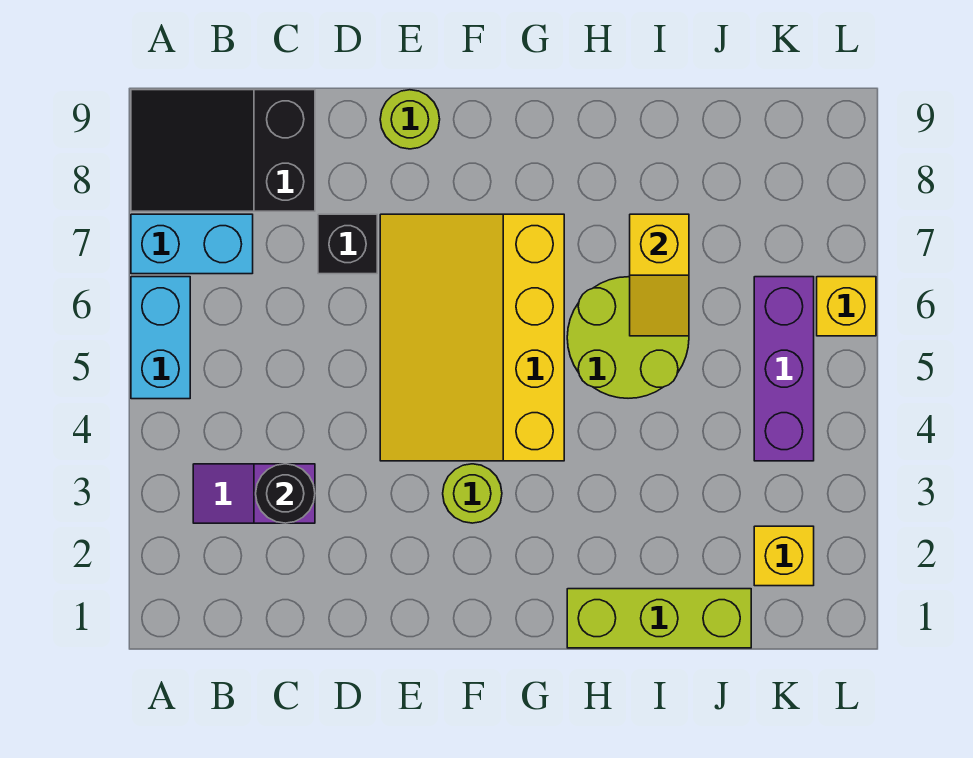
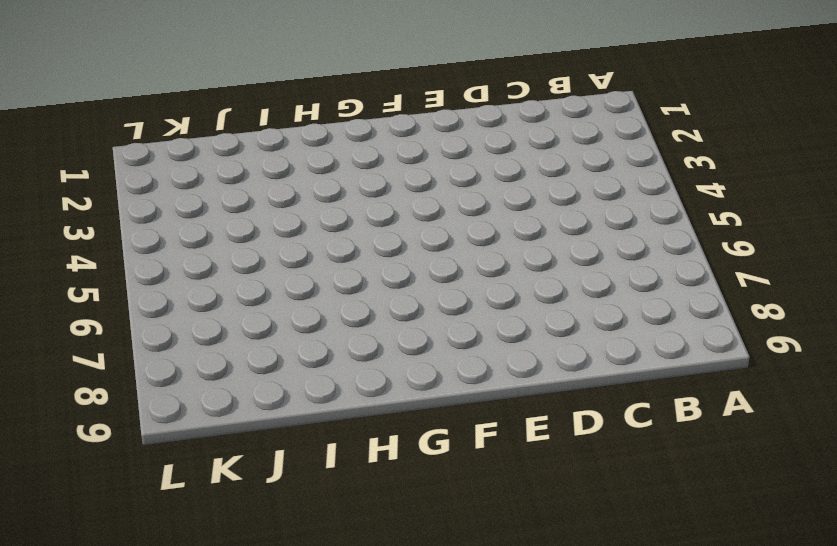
none -> cyan brick A5:A6 level 1
none -> cyan brick A7:B7 level 1
none -> black slope A8:C9 level 1 top C

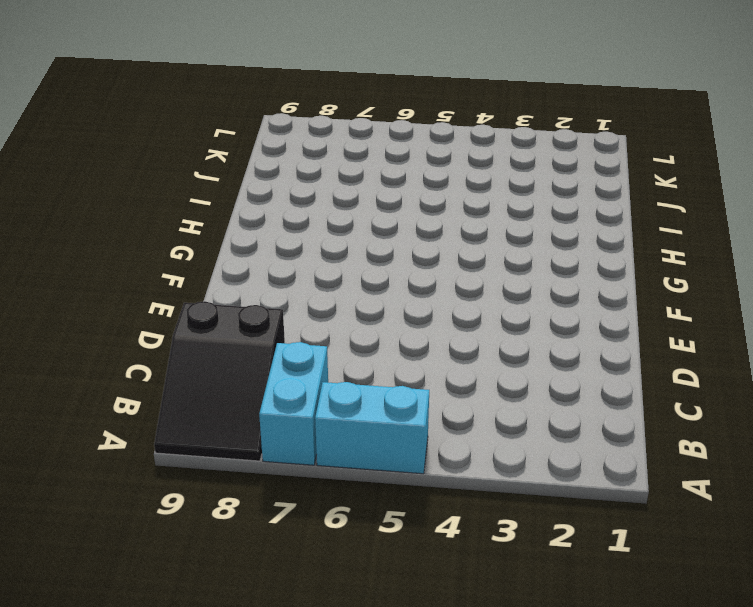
none -> purple slope B3:C3 level 1 top C
none -> black brick D7 level 1
none -> yellow slope E4:G7 level 1 top G

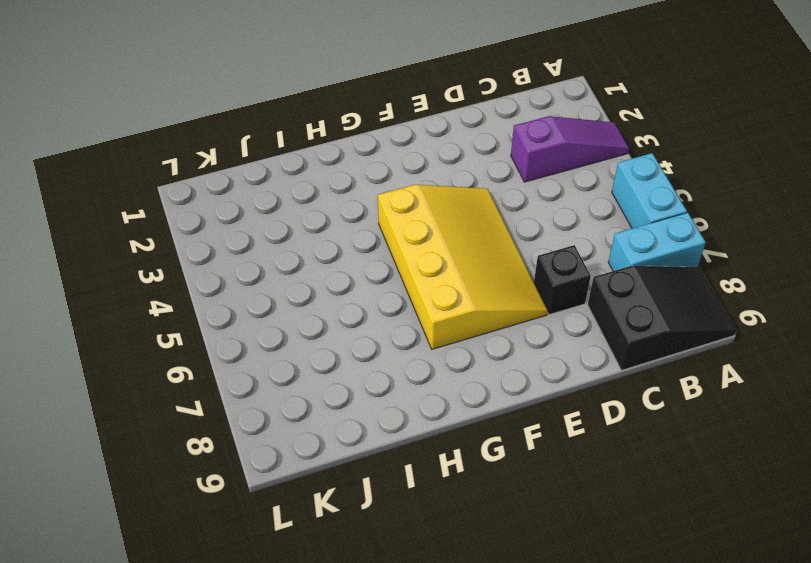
purple slope A3:C3 level 1 top C -> purple slope B3:C3 level 1 top C
none -> lime round brick E9 level 1
none -> lime round brick F3 level 1
none -> lime brick H1:J1 level 1

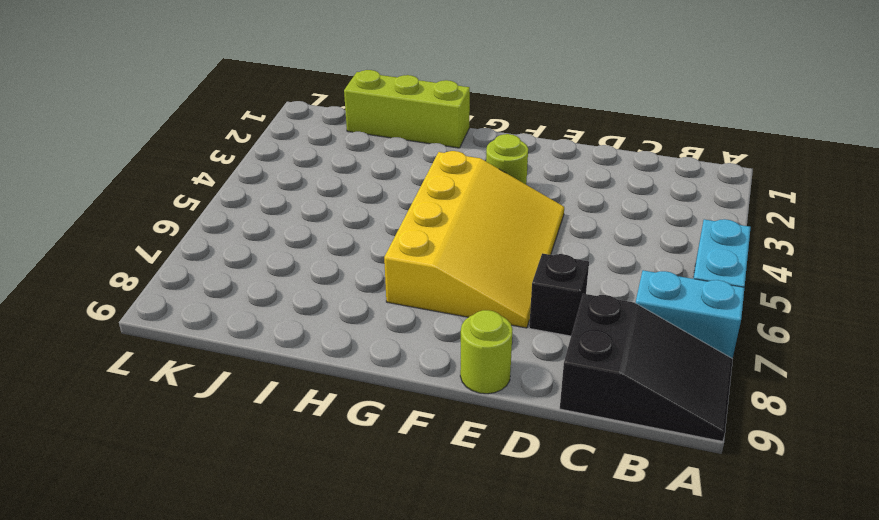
none -> purple slope B3:C3 level 1 top C
none -> lime round brick H5:I6 level 1
none -> yellow brick K2 level 1

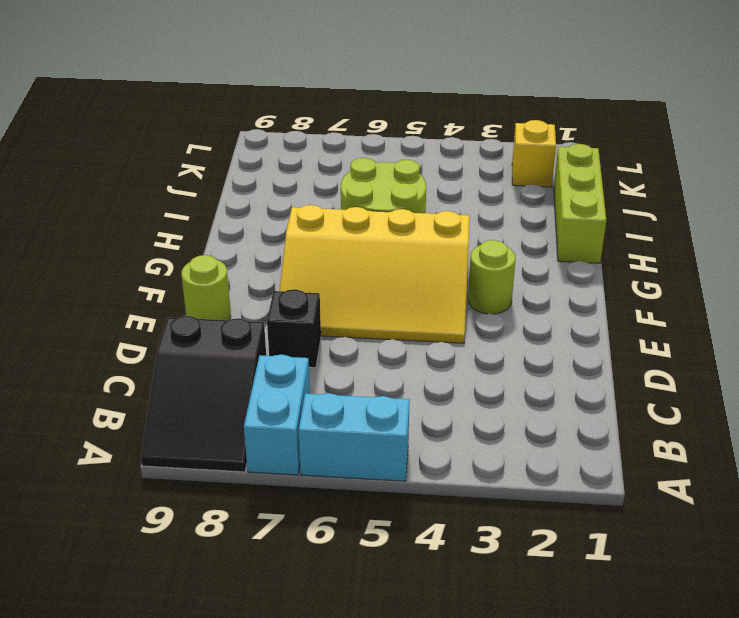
none -> purple slope B3:C3 level 1 top C
none -> purple brick K4:K6 level 1
none -> yellow brick L6 level 1

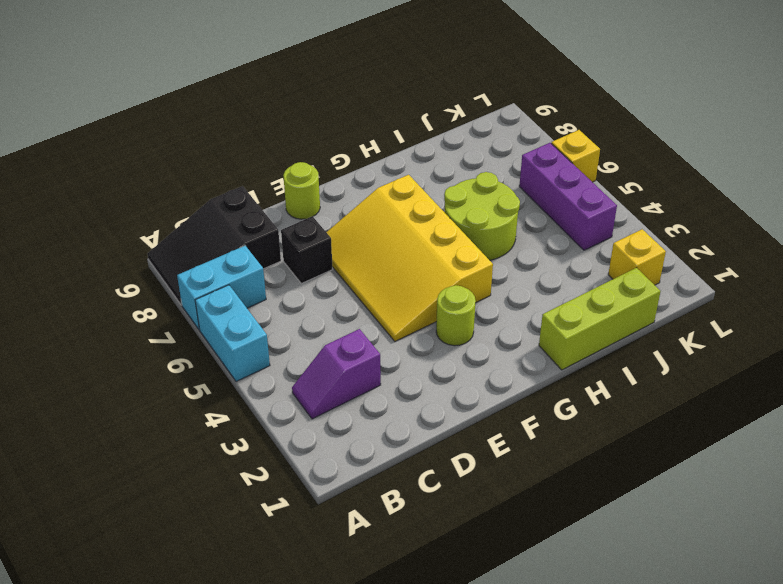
none -> black round brick C3 level 2
none -> yellow slope I6:I7 level 2 top 7

